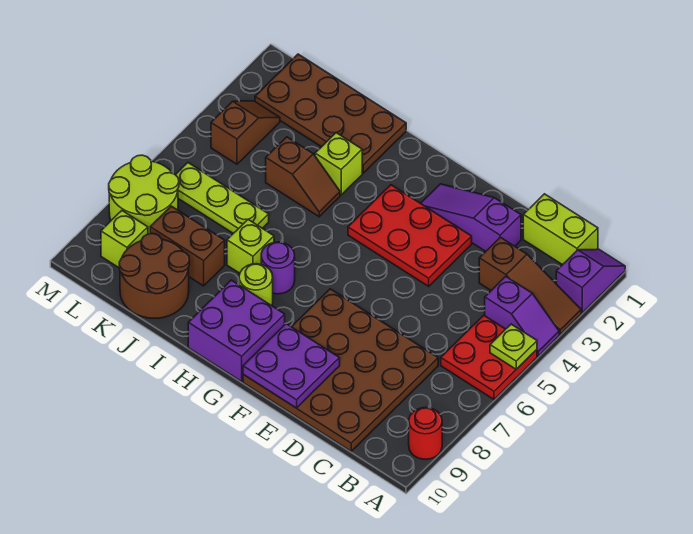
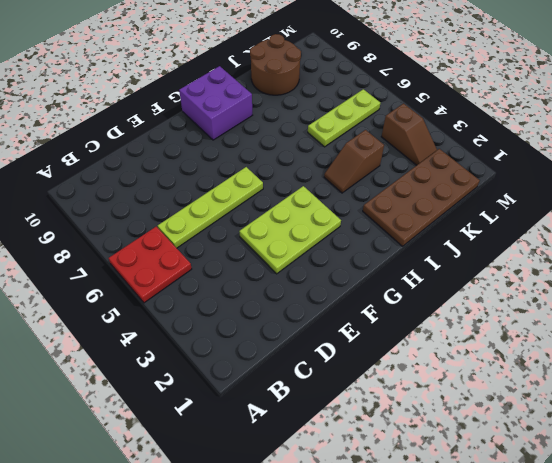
lime plate C6:F6 level 1 -> none
lime plate E3:G4 level 1 -> red plate E3:G4 level 1
none -> purple slope A1:A2 level 1 top 2
none -> brown slope A3:C3 level 1 top C
none -> purple slope A4:B4 level 1 top B

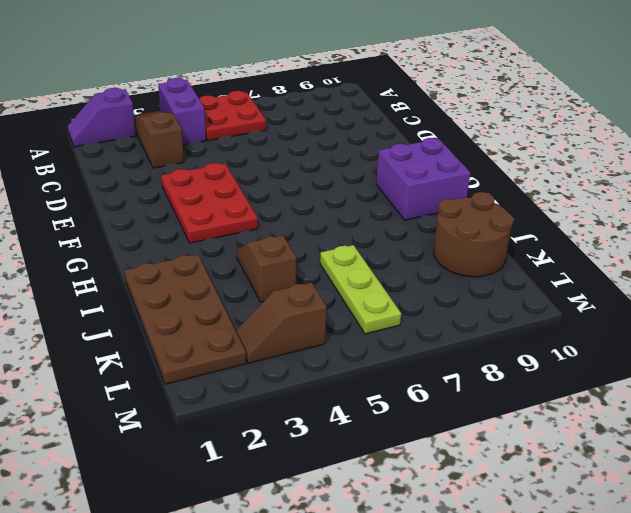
purple brick A4:B4 level 1 -> purple slope A4:B4 level 1 top B
none -> red round brick A9 level 1
none -> lime brick B1:C1 level 1
none -> brown plate C7:F10 level 1

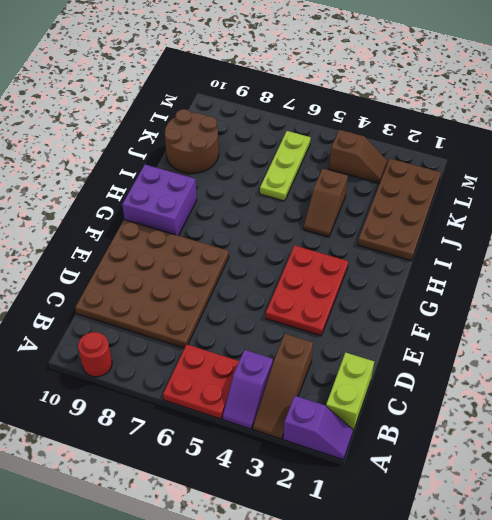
none -> purple slope D2:F2 level 1 top D
none -> purple round brick H7 level 1
none -> lime round brick H8 level 1

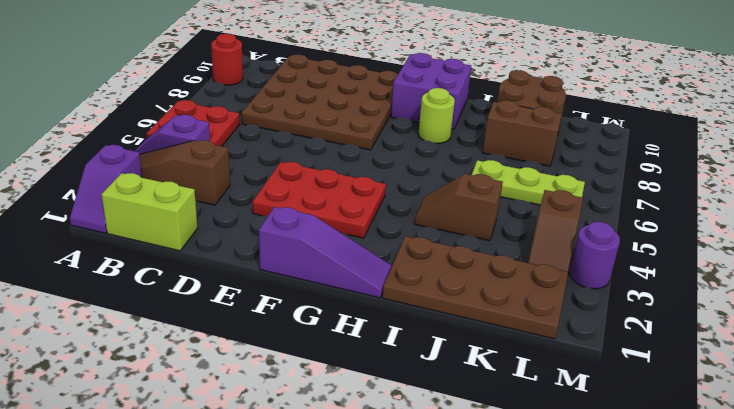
purple slope F1:H1 level 1 top F -> purple slope D2:F2 level 1 top D
purple round brick M3 level 1 -> purple round brick H7 level 1
none -> lime brick I3 level 1
none -> lime brick I7 level 1
none -> lime round brick L7:M8 level 1

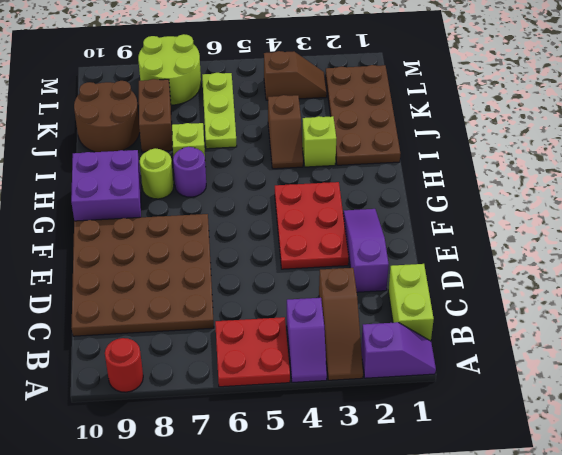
none -> lime brick L9 level 1
none -> lime plate A5 level 2
none -> purple plate E9:F10 level 2

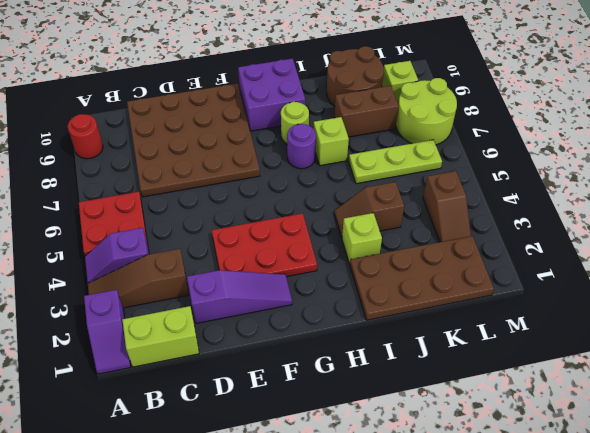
none -> lime plate A5 level 2
none -> purple plate E9:F10 level 2

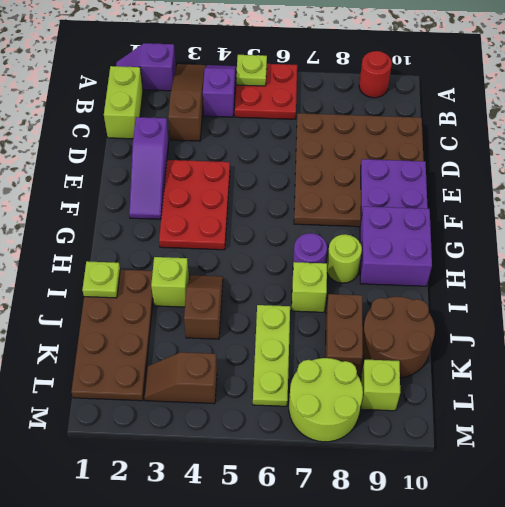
lime plate I1 level 2 -> none

